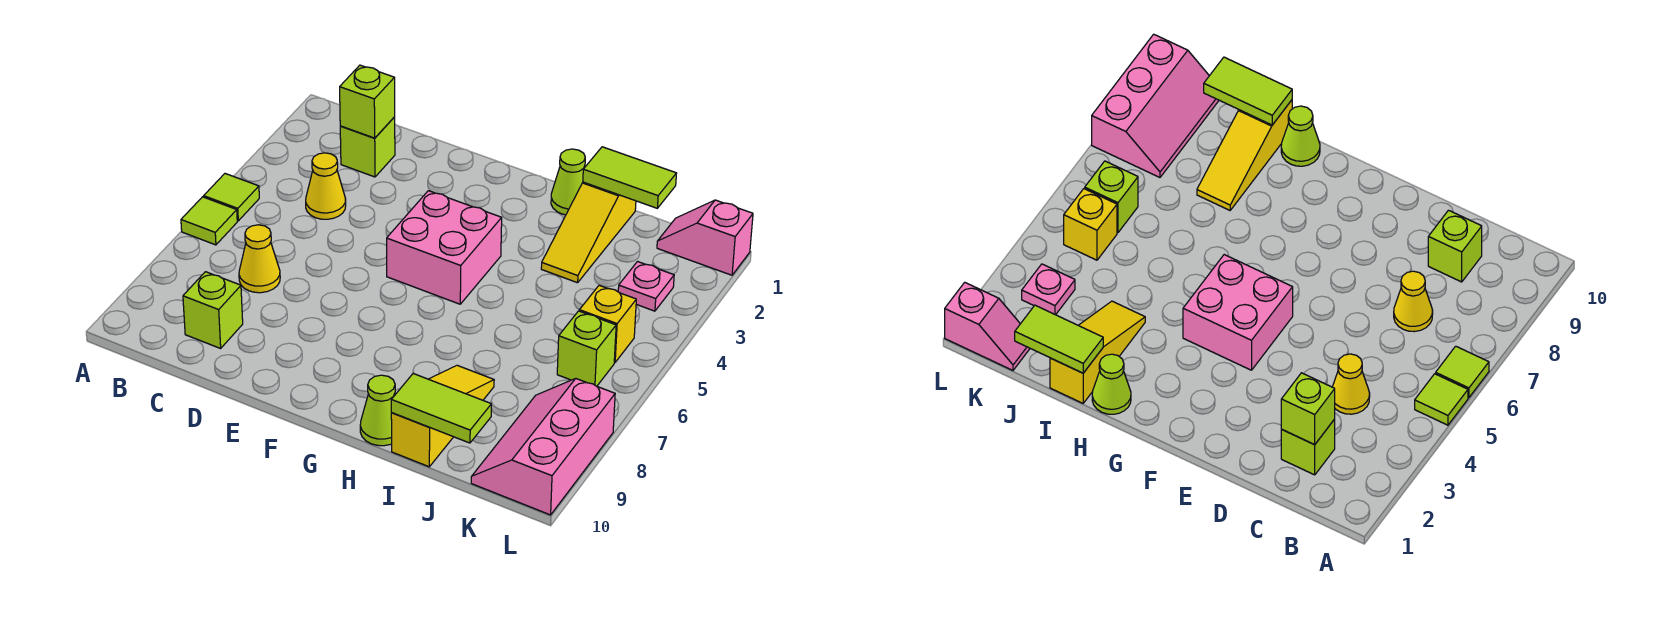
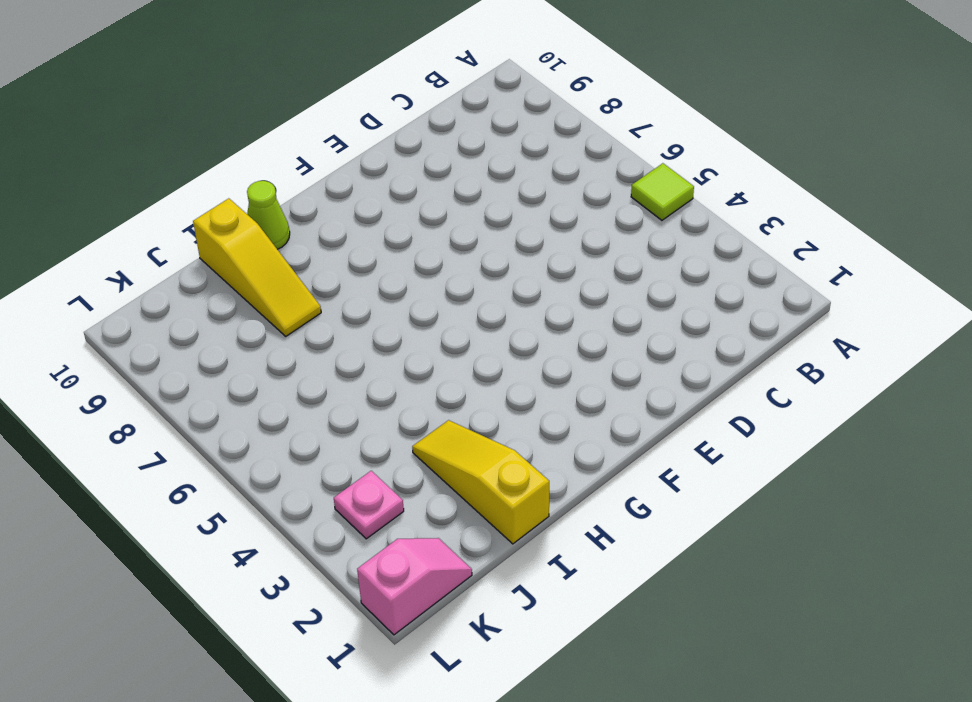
none -> lime tile A6 level 1
none -> lime brick C2 level 1
none -> yellow cone C4 level 1

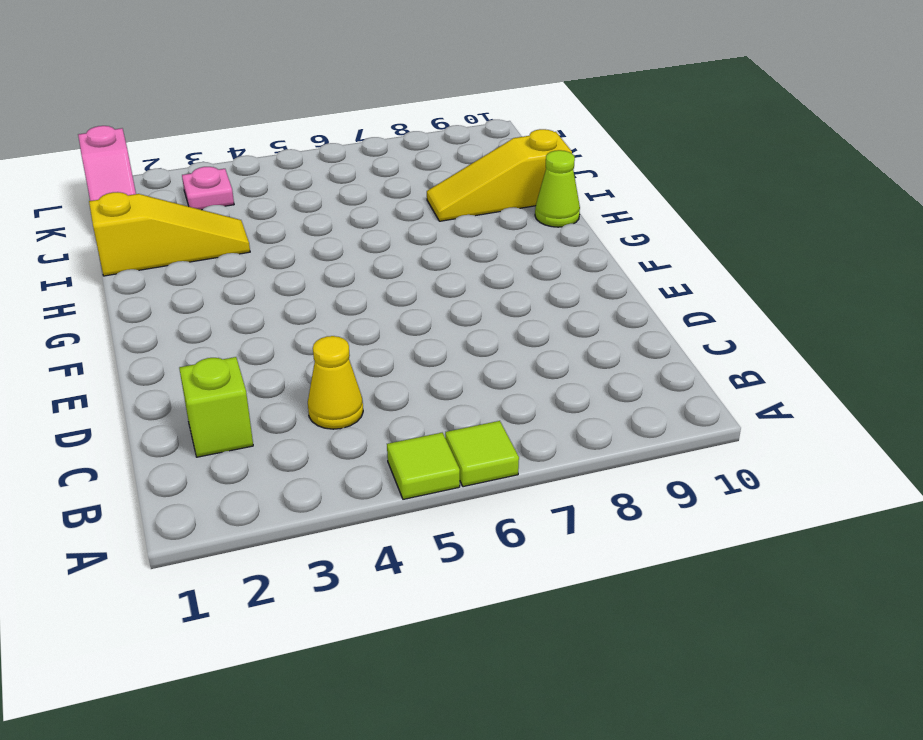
none -> yellow cone C7 level 1
none -> lime brick C9 level 1
none -> pink brick F4:G5 level 1

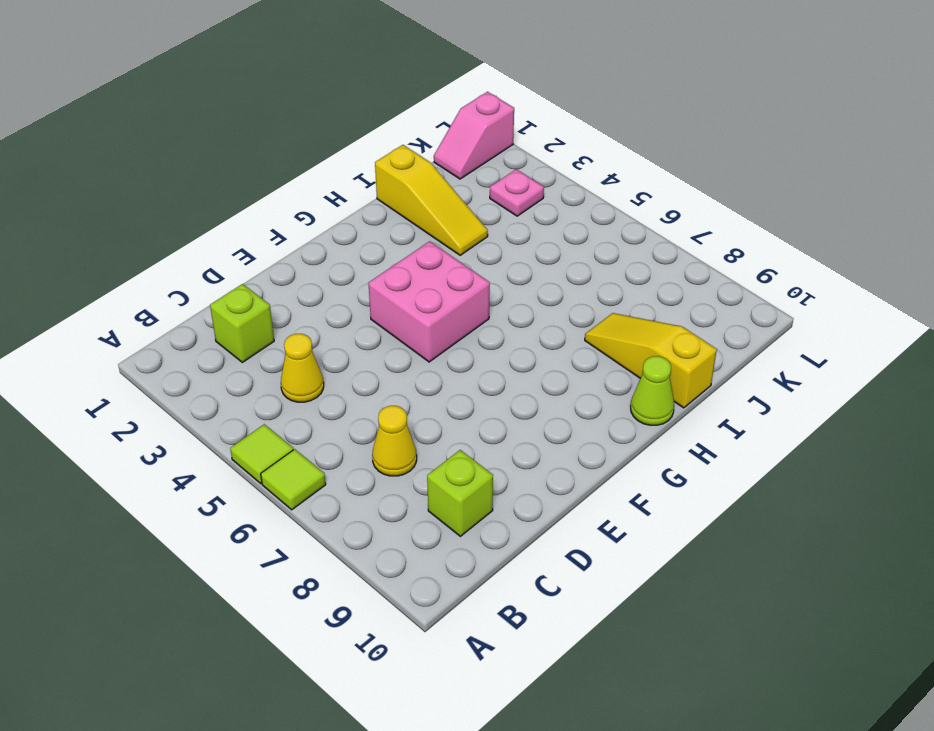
none -> lime cone H1 level 1
none -> yellow brick K5 level 1
none -> lime brick K6 level 1

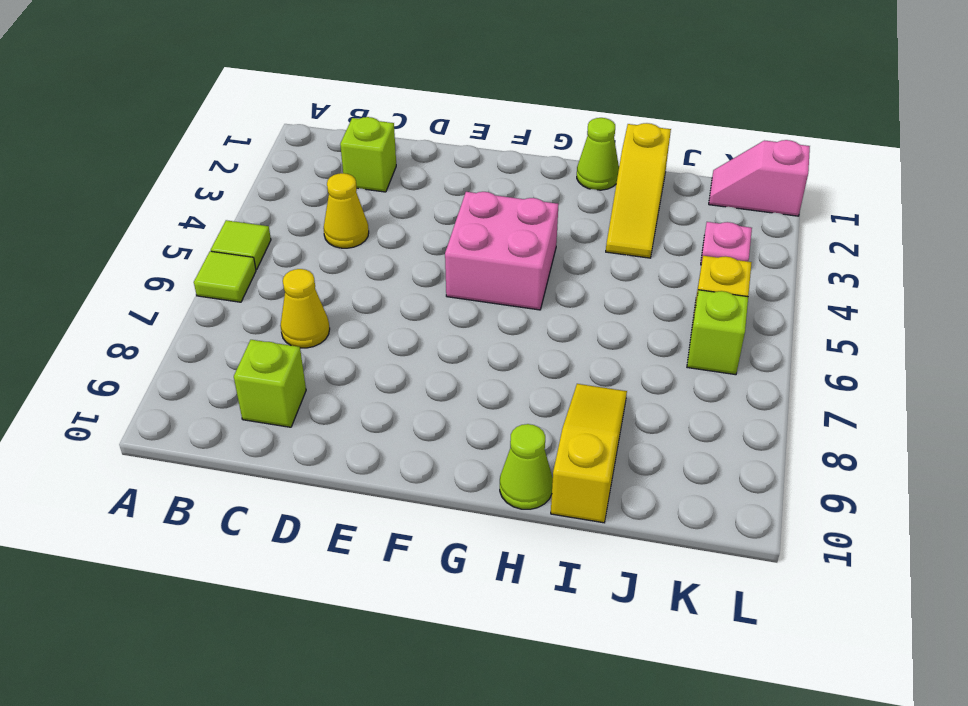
none -> pink slope K8:L10 level 1 top L
none -> lime brick C2 level 2
none -> lime tile I1:J1 level 2

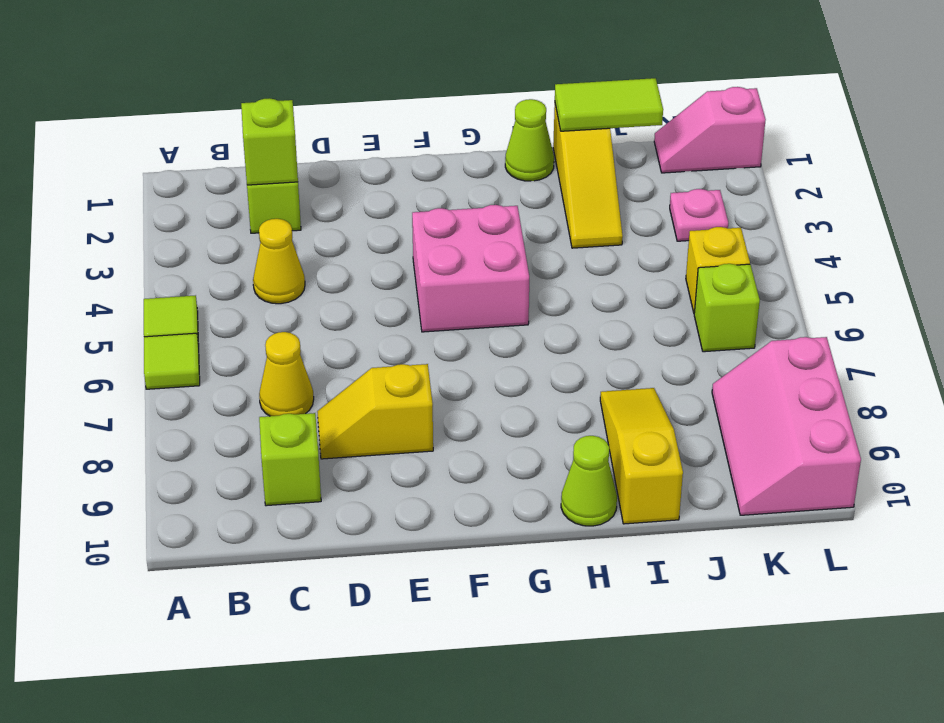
yellow slope D8:E8 level 1 top E -> none
none -> lime tile I10:J10 level 2

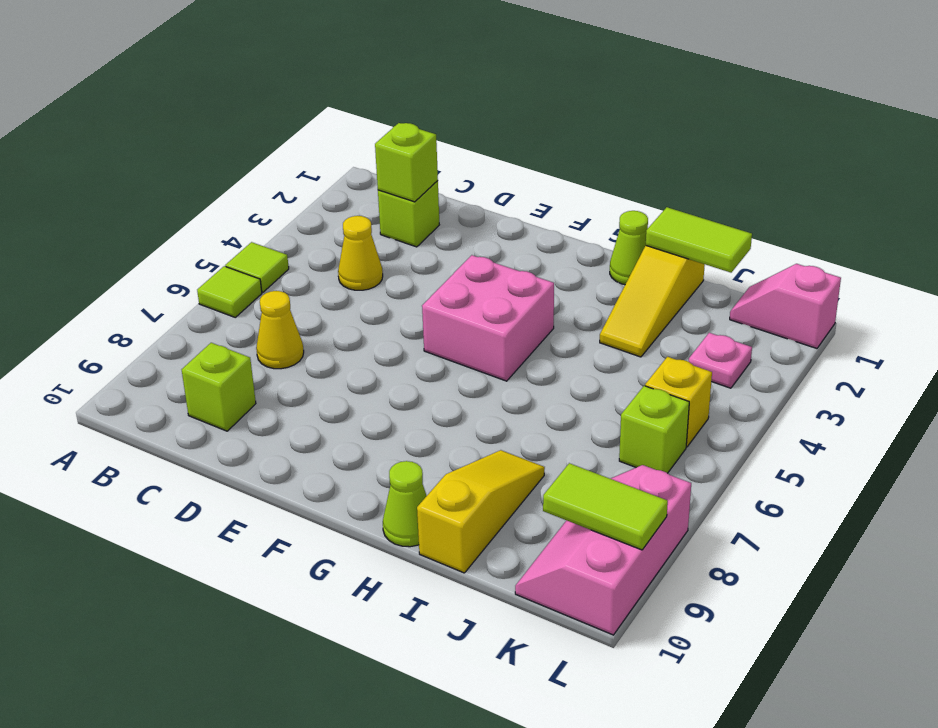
lime tile K9:L9 level 2 -> lime tile I10:J10 level 2

